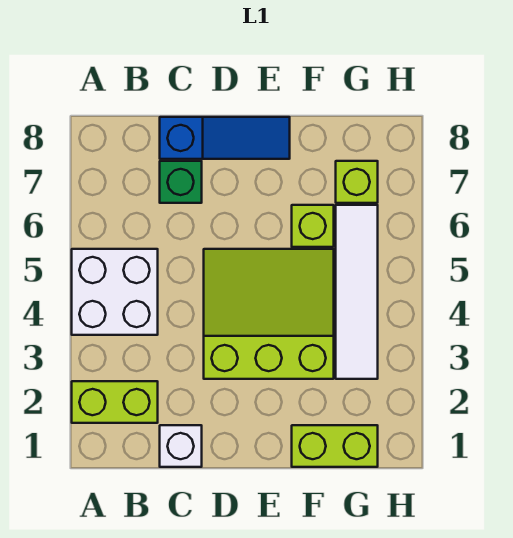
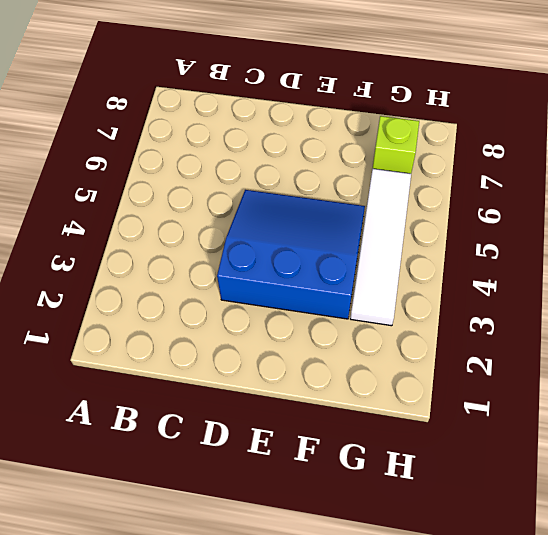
blue slope D3:F5 level 1 top 3 -> lime slope D3:F5 level 1 top 3
none -> lime brick A2:B2 level 1
none -> white brick A4:B5 level 1

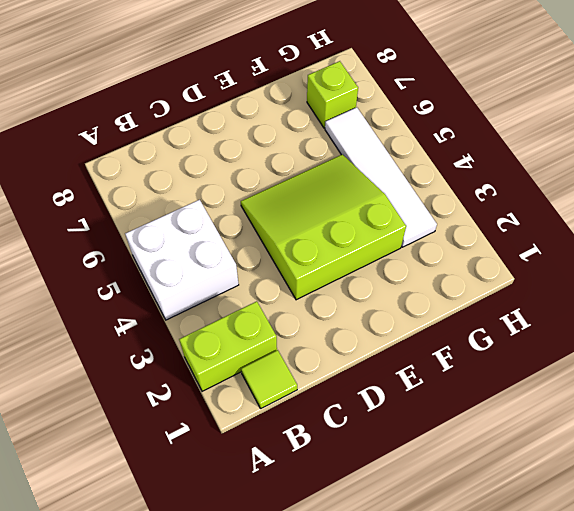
lime tile B1 level 1 -> none
none -> white brick C1 level 1
none -> green brick C7 level 1

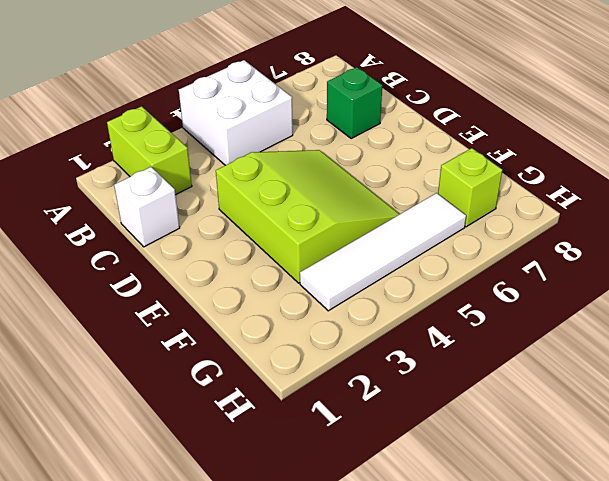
none -> blue slope C8:E8 level 1 top C
none -> lime brick F1:G1 level 1

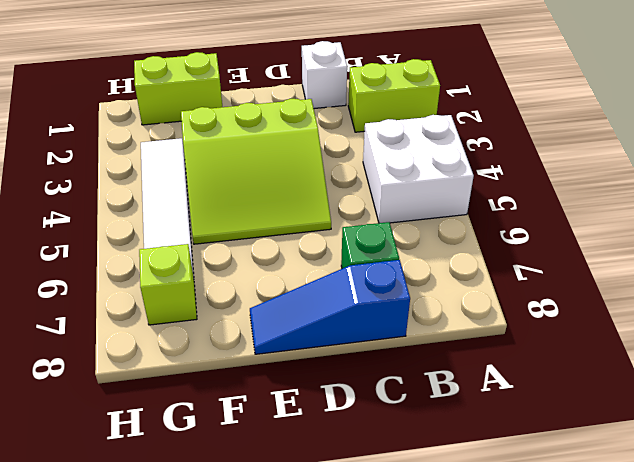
none -> lime brick F6 level 1

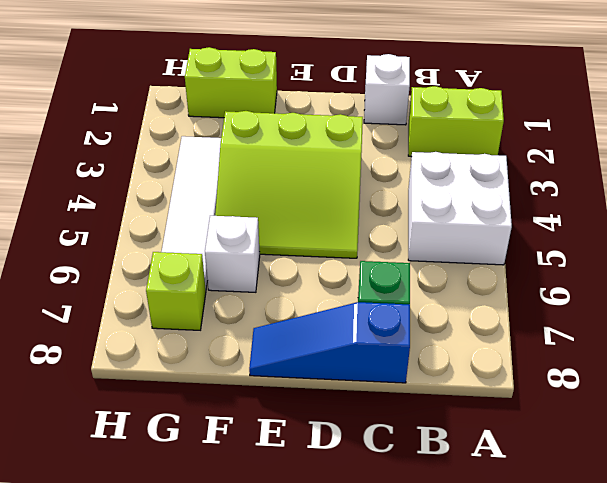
white brick F6 level 1 -> lime brick F6 level 1

